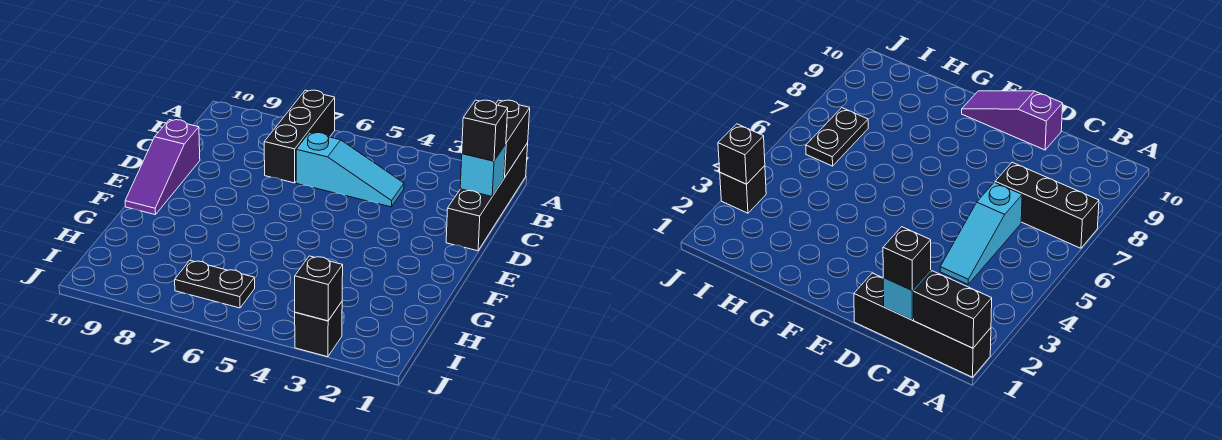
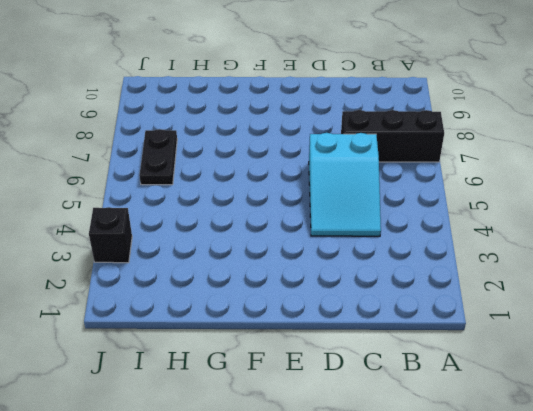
cyan slope C4:D6 level 1 top 6 -> cyan slope C4:C6 level 1 top 6
none -> black brick A1:D1 level 1
none -> purple slope D10:F10 level 1 top D

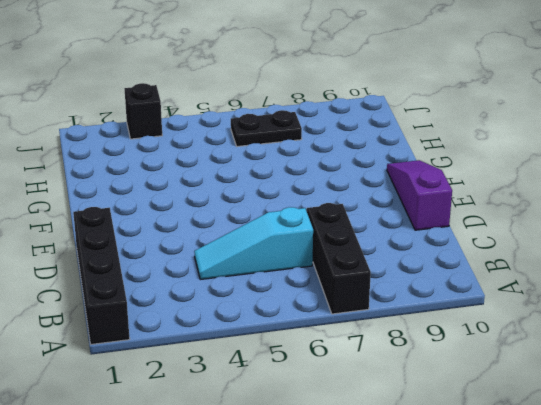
none -> black brick A1:B1 level 2
none -> cyan brick C1 level 2

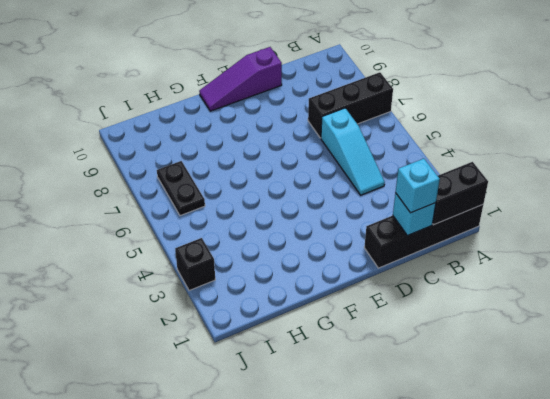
cyan brick C1 level 3 -> black brick C1 level 3
none -> black brick J3 level 2

